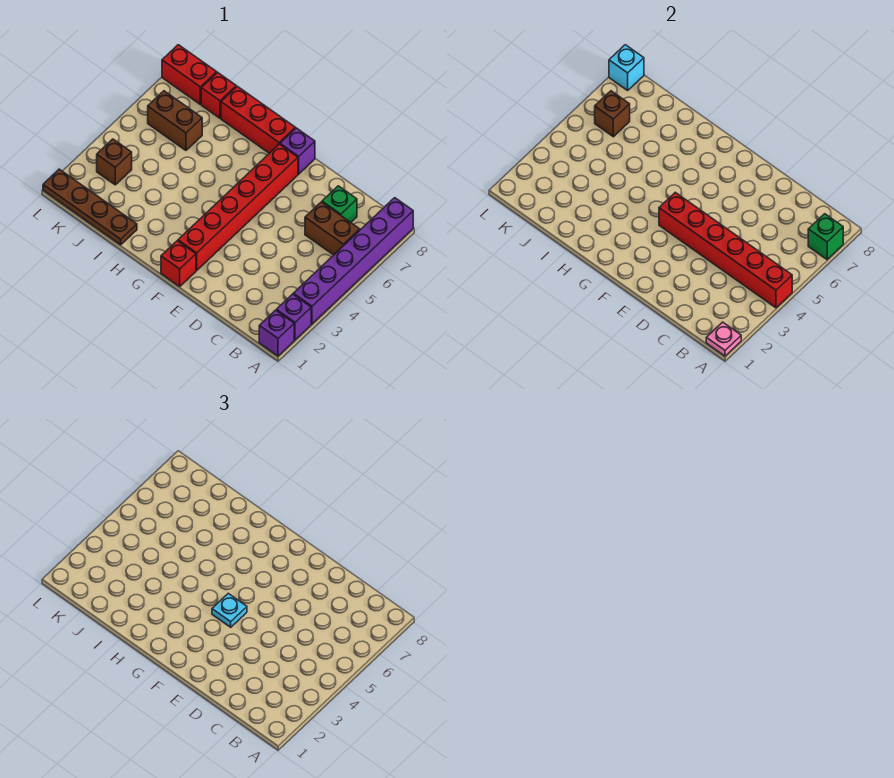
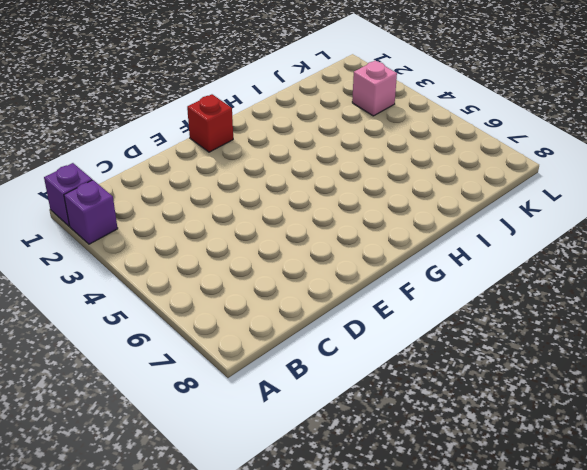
pink brick K3 level 1 -> brown brick K3 level 1
none -> purple brick A3:A8 level 1
none -> brown brick B6:C6 level 1
none -> green brick C7 level 1

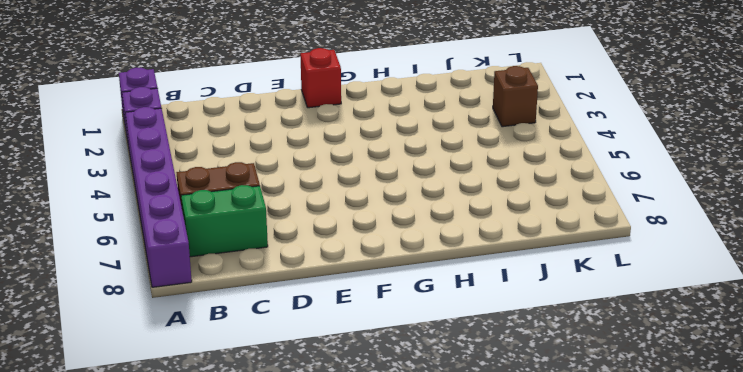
green brick B7:C7 level 1 -> green brick C7 level 1
none -> red brick F2:F7 level 1
none -> purple brick F8 level 1
none -> red brick G8:I8 level 1

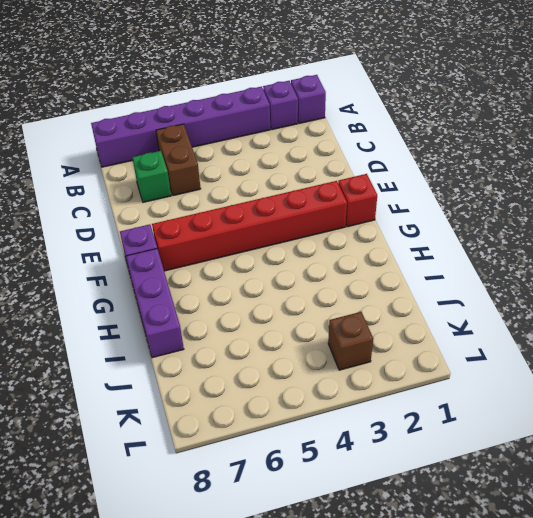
purple brick G8:I8 level 1 -> red brick G8:I8 level 1
none -> brown plate I1:L1 level 1
none -> brown brick J6:K6 level 1
none -> red brick J8 level 1

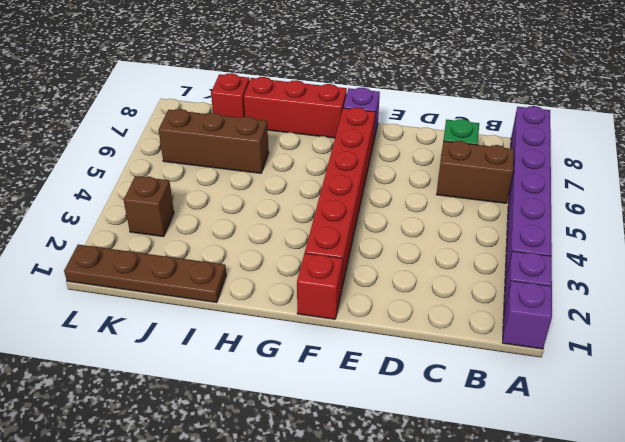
brown brick I6:K6 level 1 -> brown brick J6:K6 level 1
none -> red brick K8:L8 level 1
none -> pink plate A1 level 2
none -> red brick A4:F4 level 2

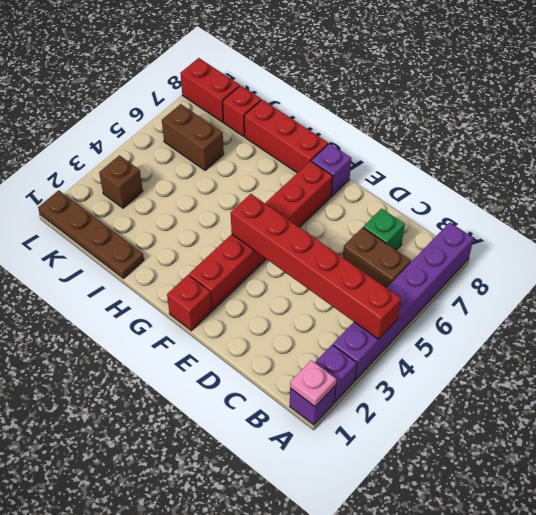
none -> green brick A7 level 2
none -> brown brick K6 level 2
none -> cyan brick L8 level 2

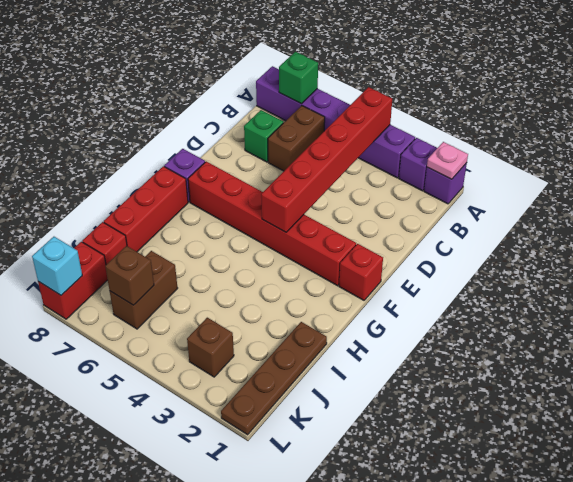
none -> cyan plate F4 level 3

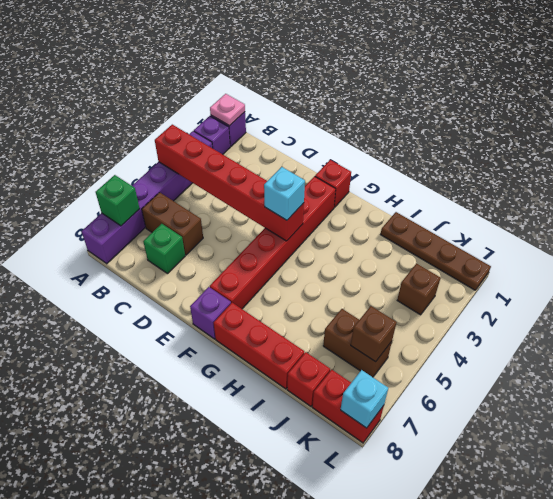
cyan brick F4 level 3 -> cyan plate F4 level 3

